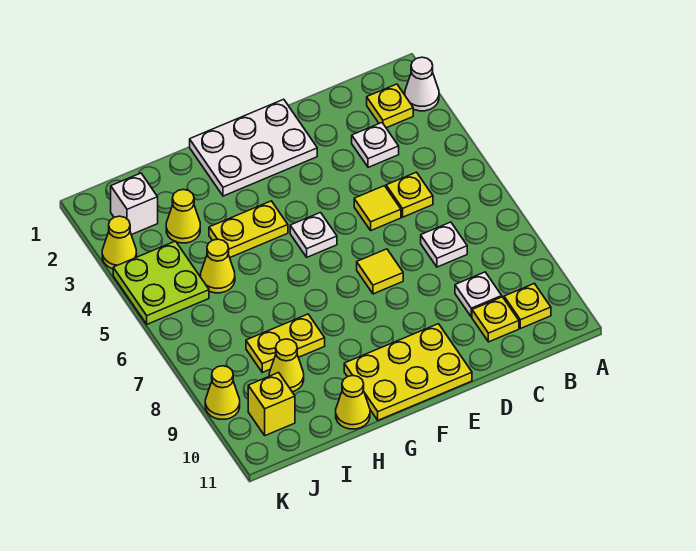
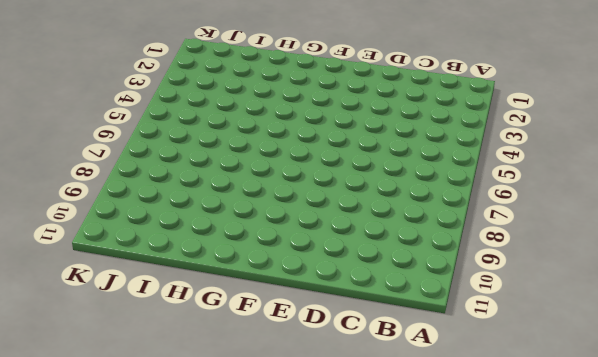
none -> white cone A2 level 1
none -> yellow plate B2 level 1
none -> yellow plate B10 level 1

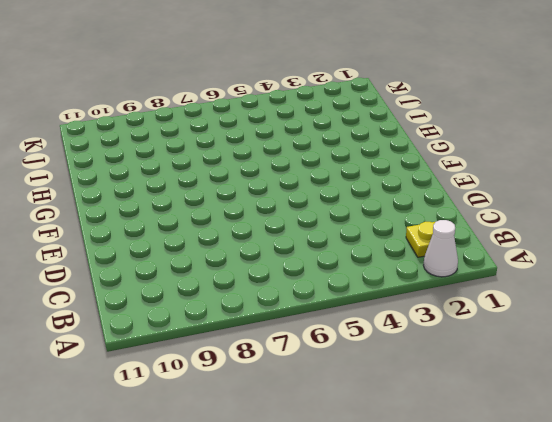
none -> yellow plate B10 level 1
none -> white plate C3 level 1
none -> yellow plate C5 level 1

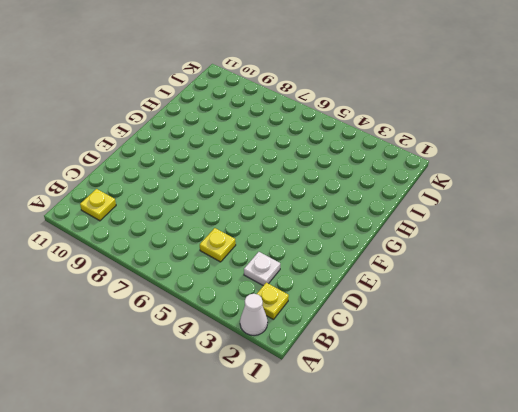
none -> white plate C7 level 1
none -> white plate C9 level 1
none -> yellow plate C10 level 1

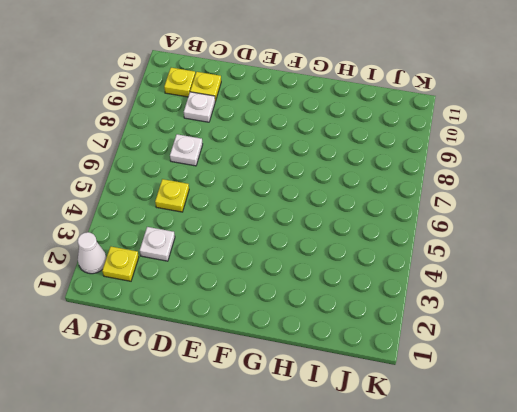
none -> yellow tile D5 level 1
none -> white plate E1:G2 level 1
none -> yellow tile E7 level 1

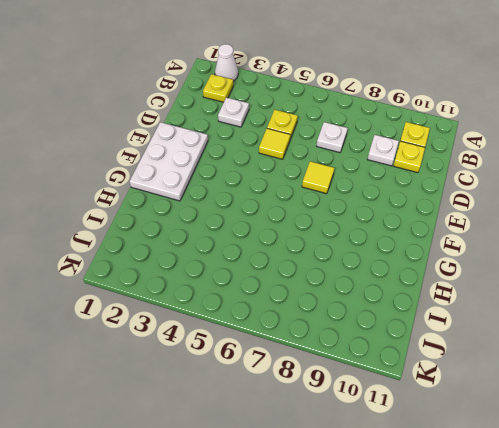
none -> yellow plate E10:G11 level 1
none -> white plate F5 level 1
none -> yellow plate G4:H4 level 1

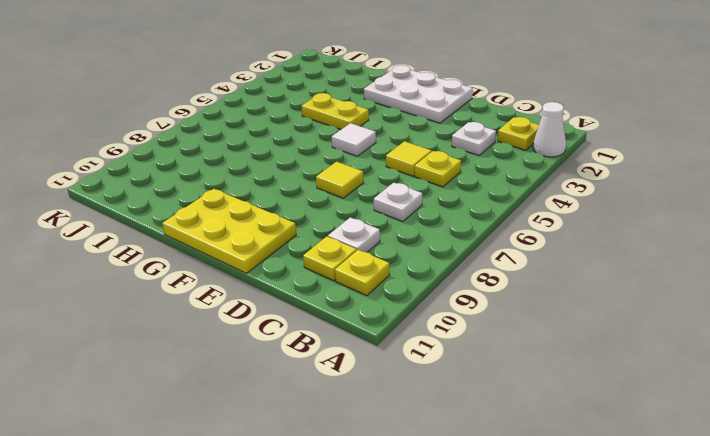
white tile F5 level 1 -> white plate F5 level 1
none -> yellow plate H8:I8 level 1
none -> yellow cone H11 level 1
none -> yellow cone I3 level 1

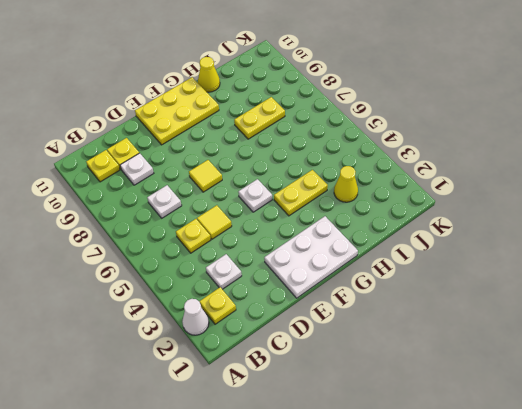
none -> yellow cone I5 level 1
none -> yellow cone I9 level 1
none -> white brick J2 level 1

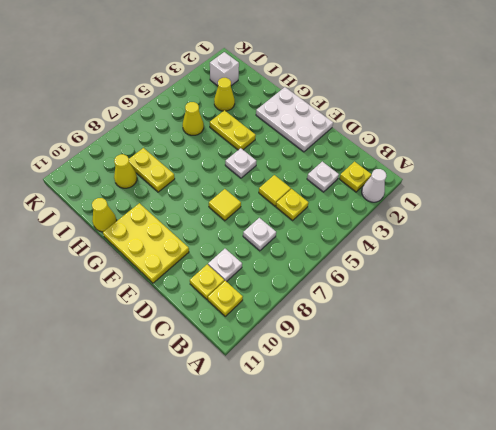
none -> lime plate J4:K5 level 1
none -> yellow brick J10 level 1
none -> yellow cone K3 level 1

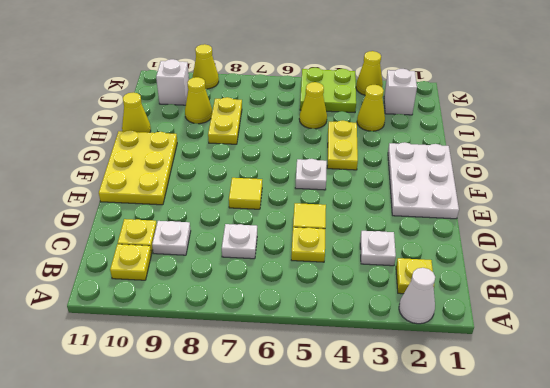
white brick J10 level 1 -> yellow brick J10 level 1

